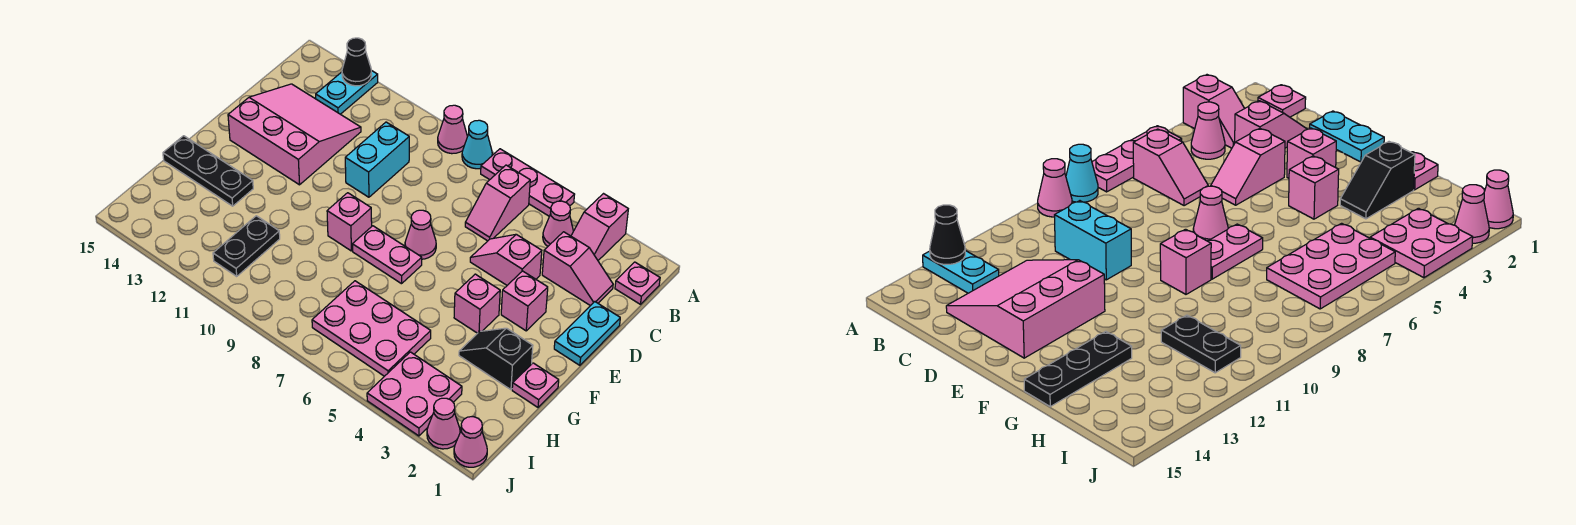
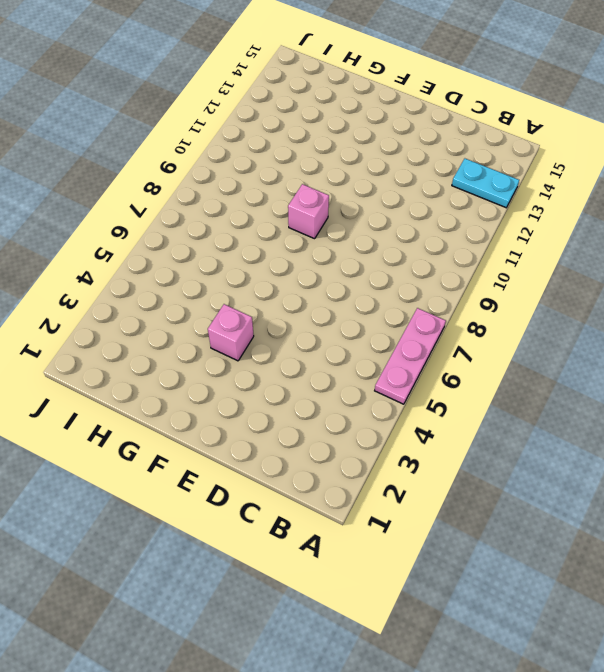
none -> pink slope A3:B3 level 1 top A
none -> cyan cone A8 level 1
none -> pink cone A9 level 1

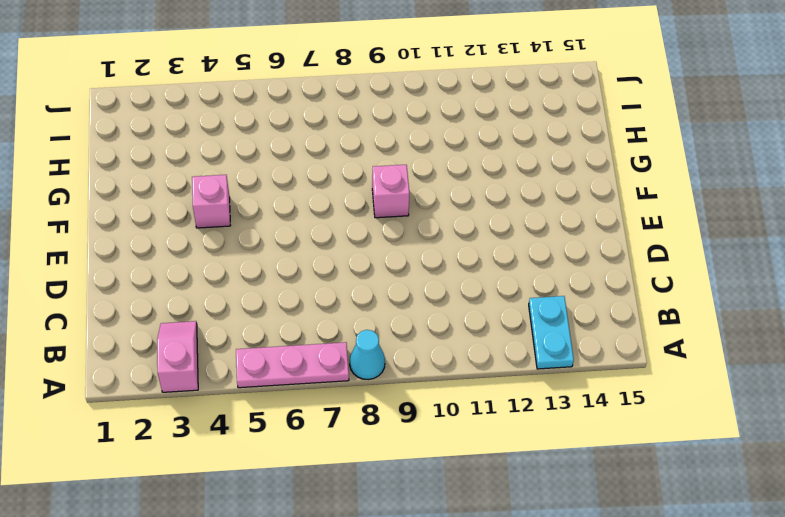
none -> pink cone A9 level 1
none -> pink plate B1 level 1
none -> pink cone B4 level 1

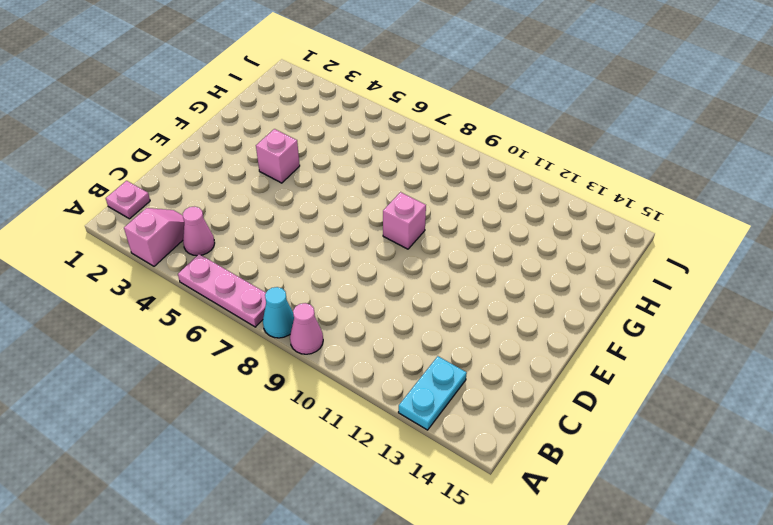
none -> pink slope B6:C6 level 1 top B
none -> pink slope C2:C3 level 1 top 3
none -> cyan brick C10:D10 level 1

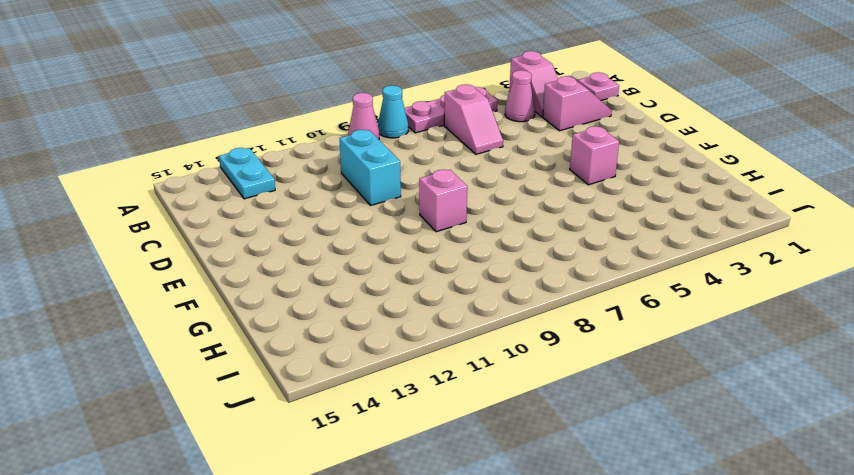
none -> pink slope C12:E14 level 1 top E
none -> cyan plate D1:E1 level 1
none -> pink slope D4:D5 level 1 top 4

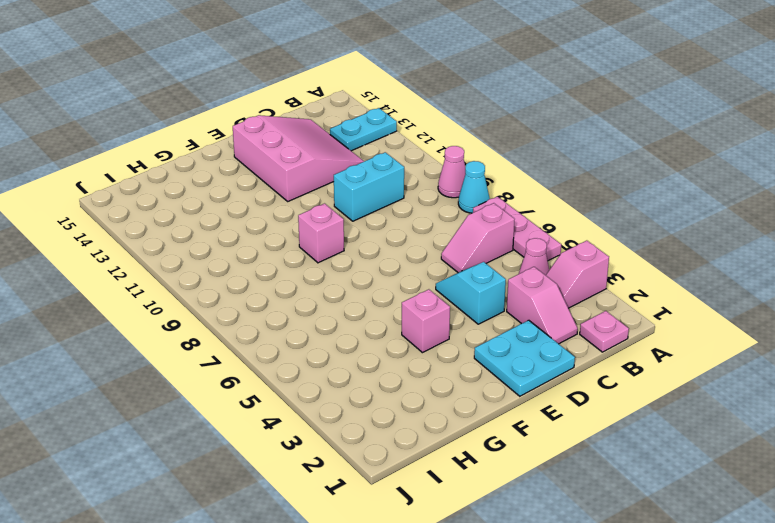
cyan plate D1:E2 level 1 -> cyan plate D1:E1 level 1
cyan slope D4:D5 level 1 top 4 -> pink slope D4:D5 level 1 top 4
none -> pink brick E3 level 1
none -> pink cone E7 level 1
none -> pink plate F7:F8 level 1

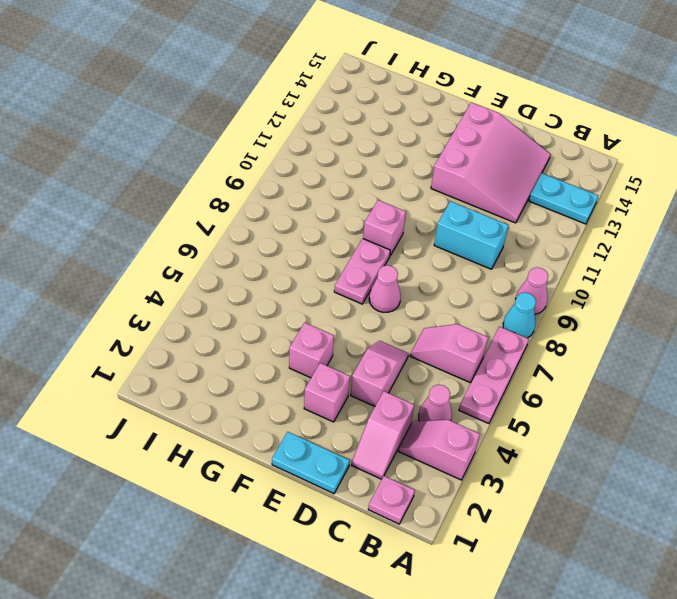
none -> pink plate G1 level 1
none -> black slope G2:G3 level 1 top 2
none -> black plate G13:G15 level 1

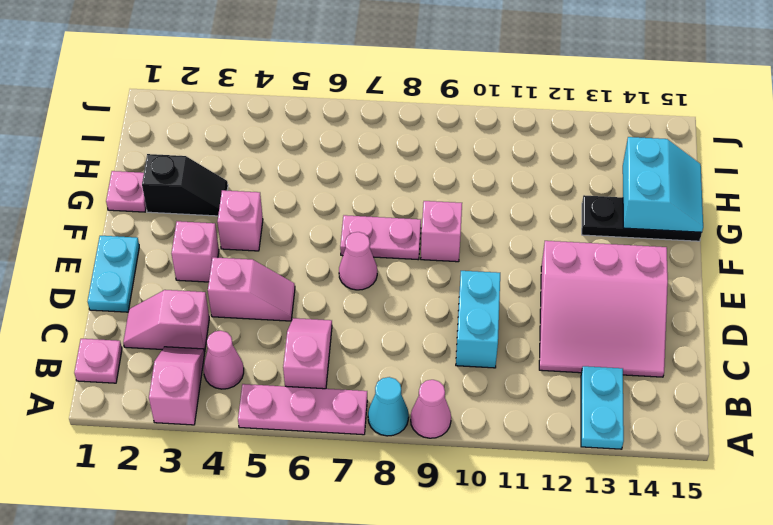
cyan slope G14:H15 level 2 top 14 -> none
none -> pink plate H5:I7 level 1
none -> black plate H11:I11 level 1
none -> pink plate I3:J4 level 1

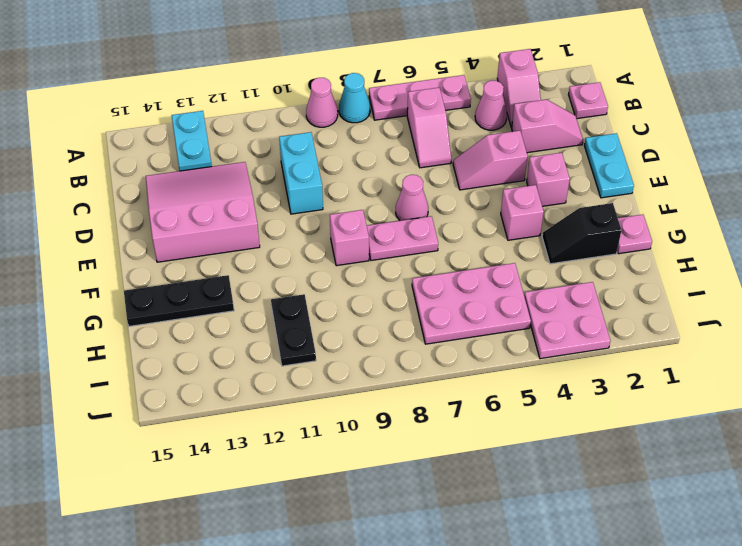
none -> pink cone J1 level 1
none -> pink cone J2 level 1
none -> black cone A13 level 2

